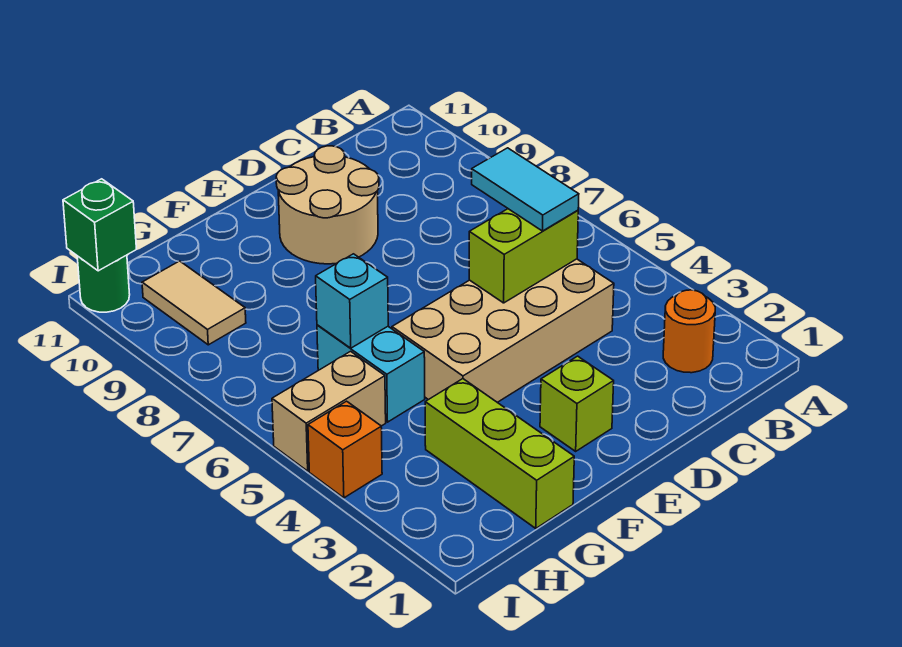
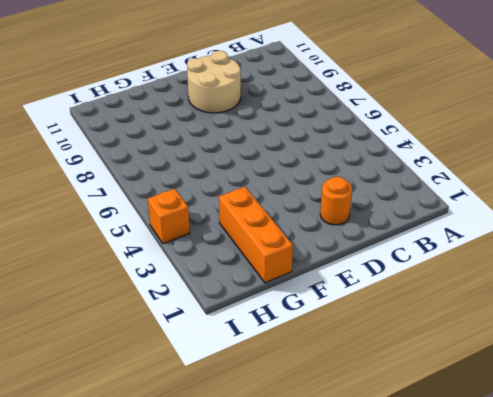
orange round brick D2 level 1 -> orange round brick B2 level 1
orange brick G1:G3 level 1 -> lime brick G1:G3 level 1
none -> tan brick C4:F5 level 1
none -> lime brick E2 level 1
none -> cyan brick G5:G6 level 1

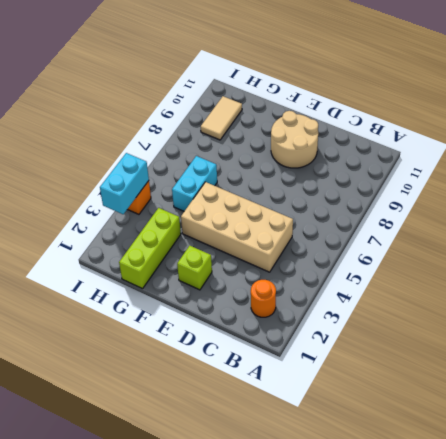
cyan brick I3:I4 level 2 -> none
none -> tan brick H5:I5 level 1
none -> green round brick I11 level 1
none -> lime brick C5:D5 level 2

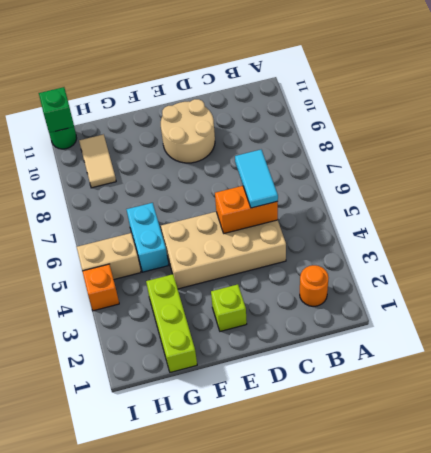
orange brick C5:D5 level 2 -> lime brick C5:D5 level 2
none -> cyan brick G6 level 2

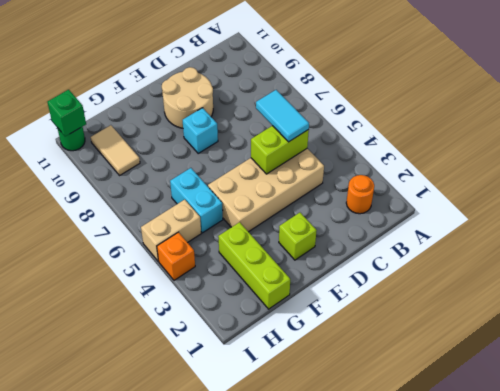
cyan brick E8 level 1 -> cyan brick G6 level 2

